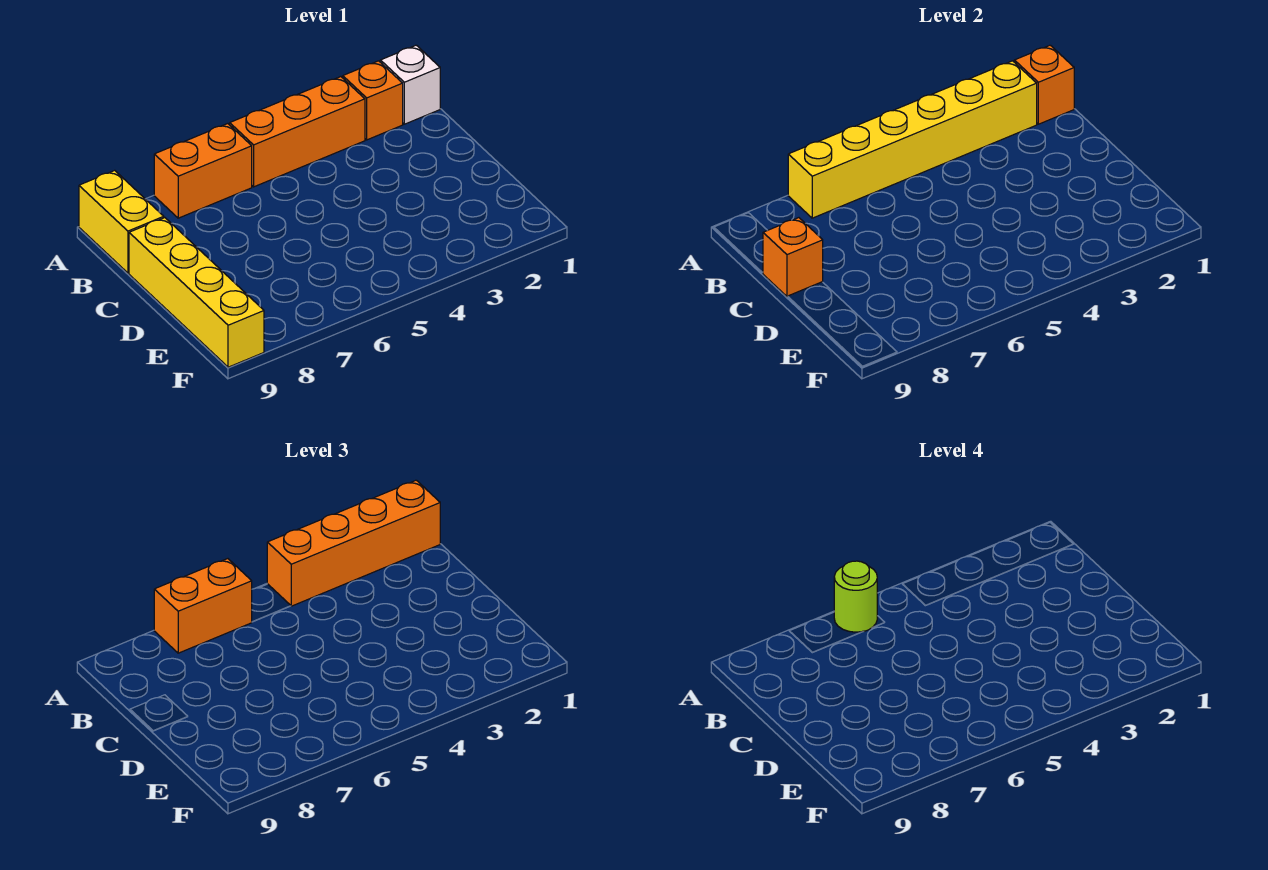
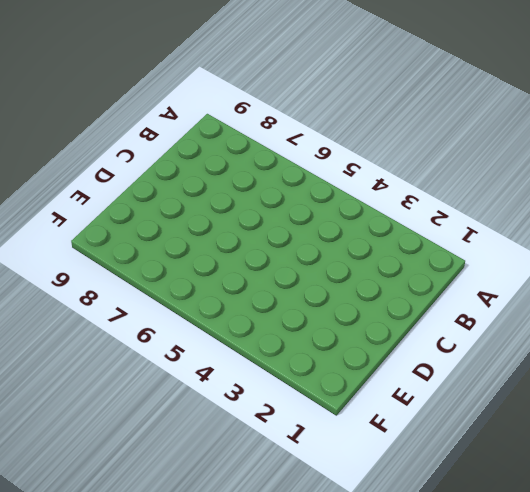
none -> white brick A1 level 1
none -> orange brick A2 level 1
none -> orange brick A3:A5 level 1

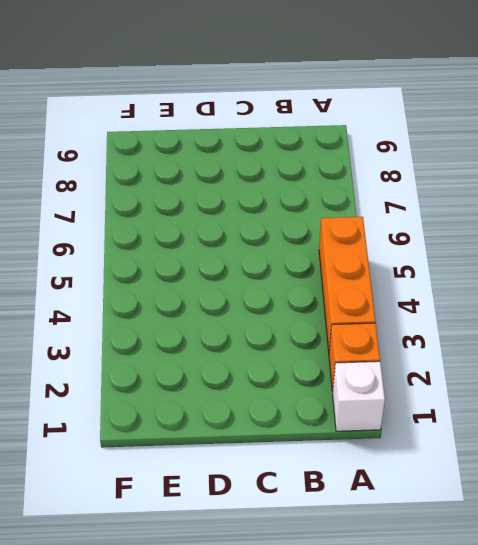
none -> orange brick A6:A7 level 1
none -> yellow brick A9:B9 level 1
none -> yellow brick C9:F9 level 1

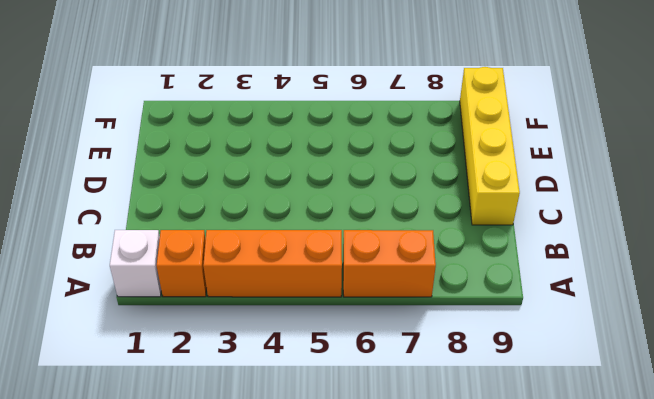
none -> yellow brick A9:B9 level 1
none -> orange brick A1 level 2
none -> yellow brick A2:A7 level 2

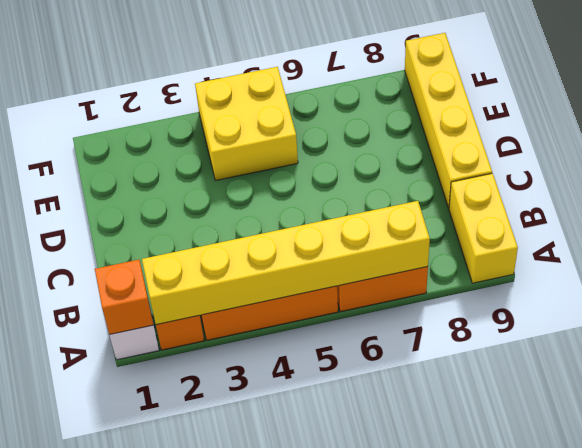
yellow brick E4:F5 level 1 -> none
none -> orange brick C9 level 2
none -> orange brick A1:A4 level 3
none -> orange brick A6:A7 level 3

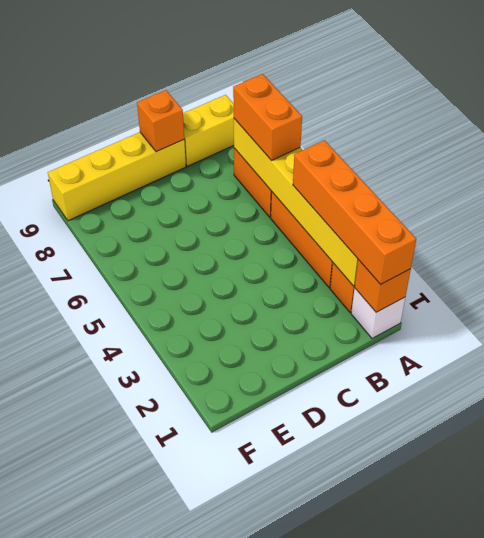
none -> lime round brick A6 level 4

